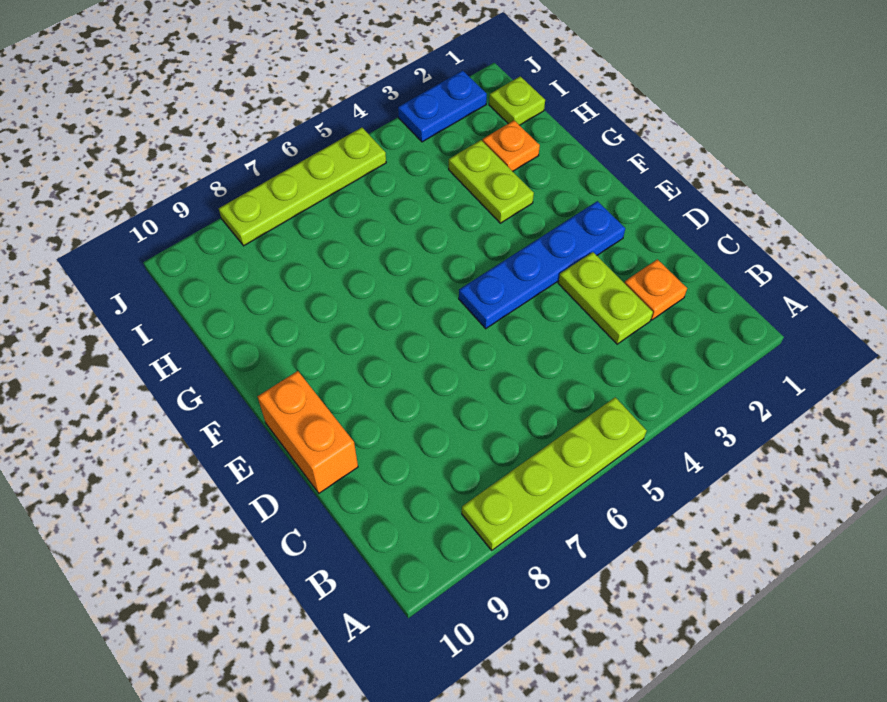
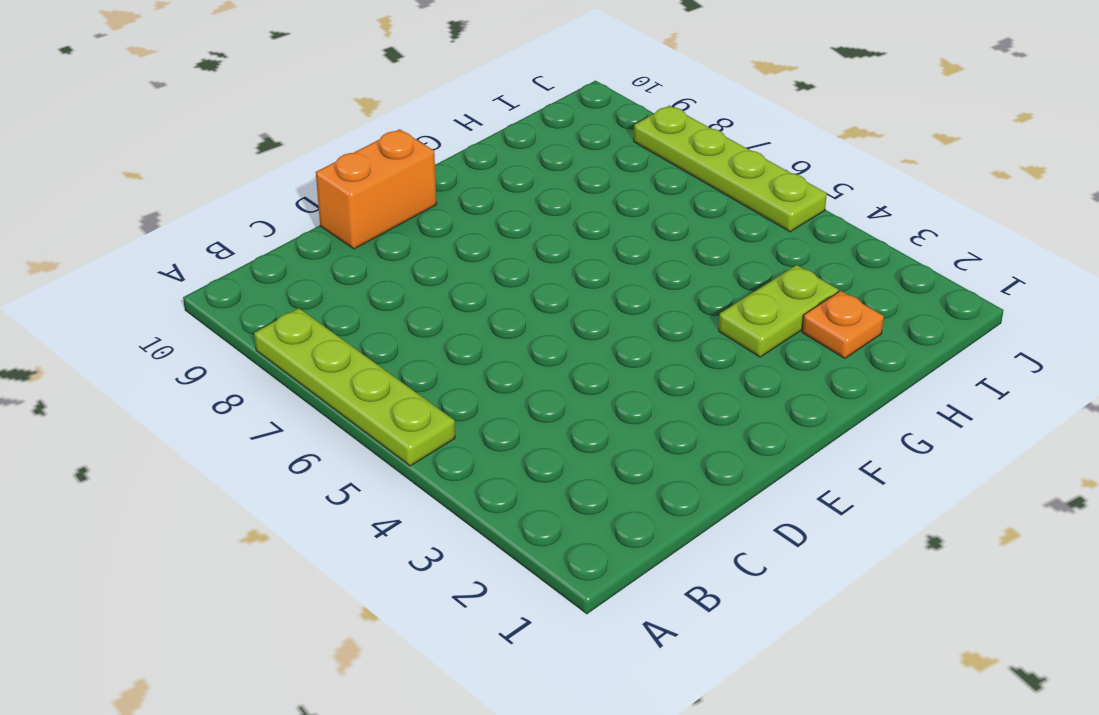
none -> orange plate C2 level 1
none -> lime plate C3:D3 level 1

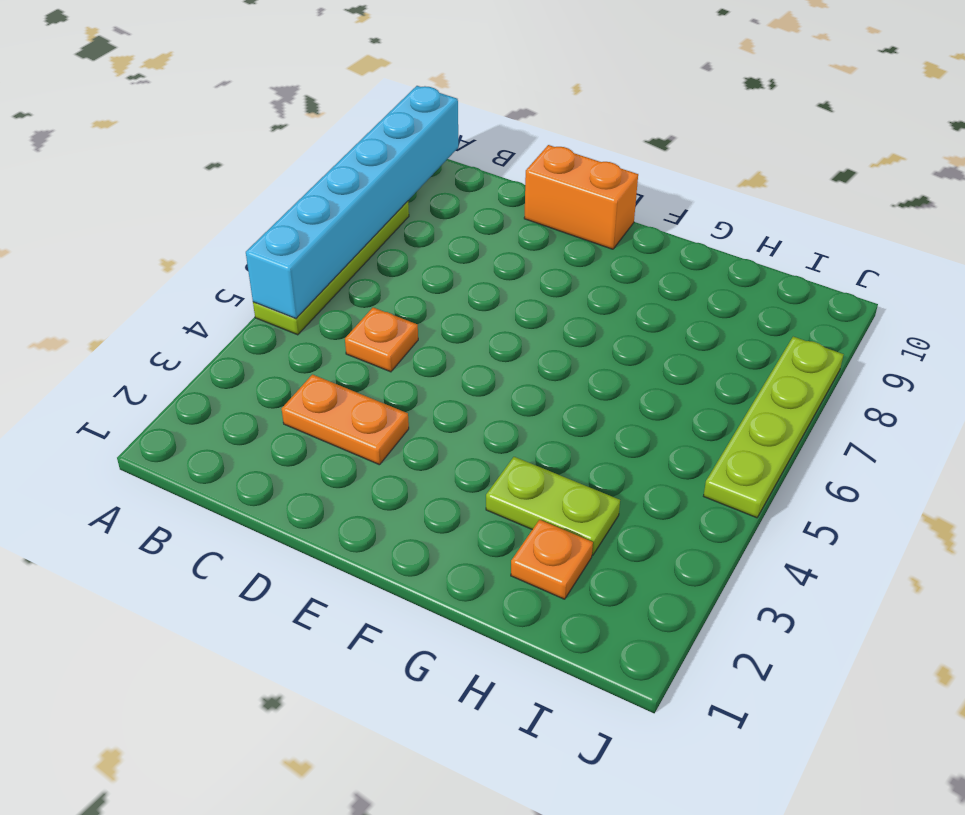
cyan brick A5:A10 level 2 -> none
orange plate C3:D3 level 1 -> lime plate C3:D3 level 1
orange plate C5 level 1 -> orange plate C2 level 1
none -> blue plate E2:E5 level 1
none -> lime plate I1 level 1

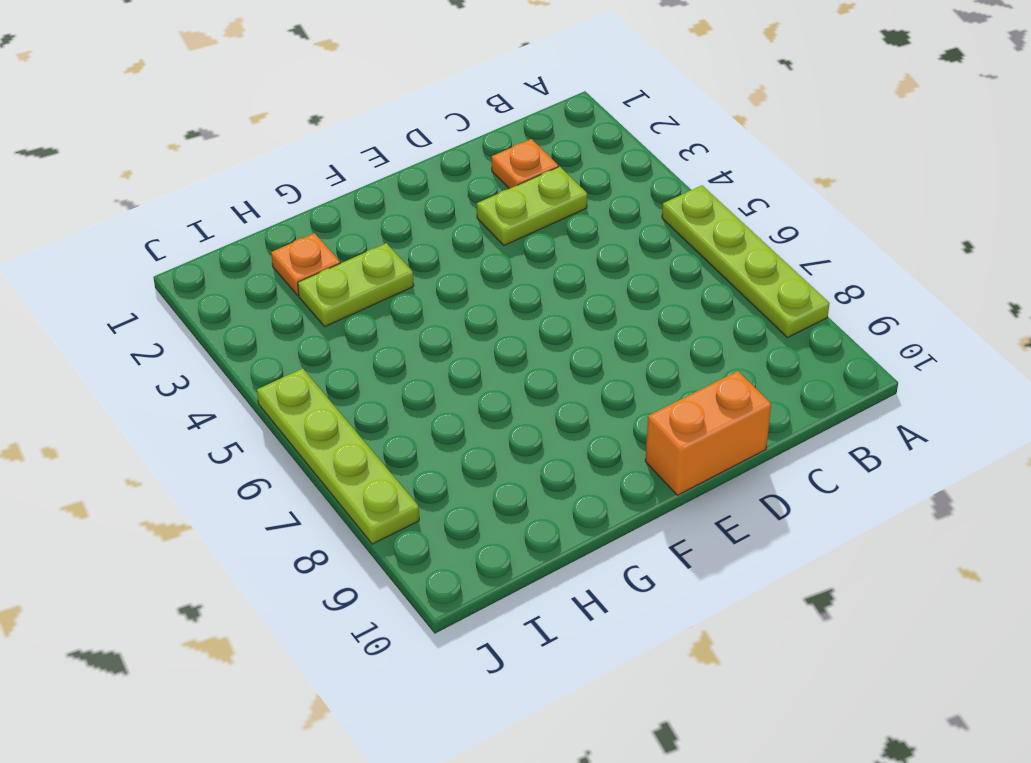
none -> blue plate E2:E5 level 1
none -> lime plate I1 level 1

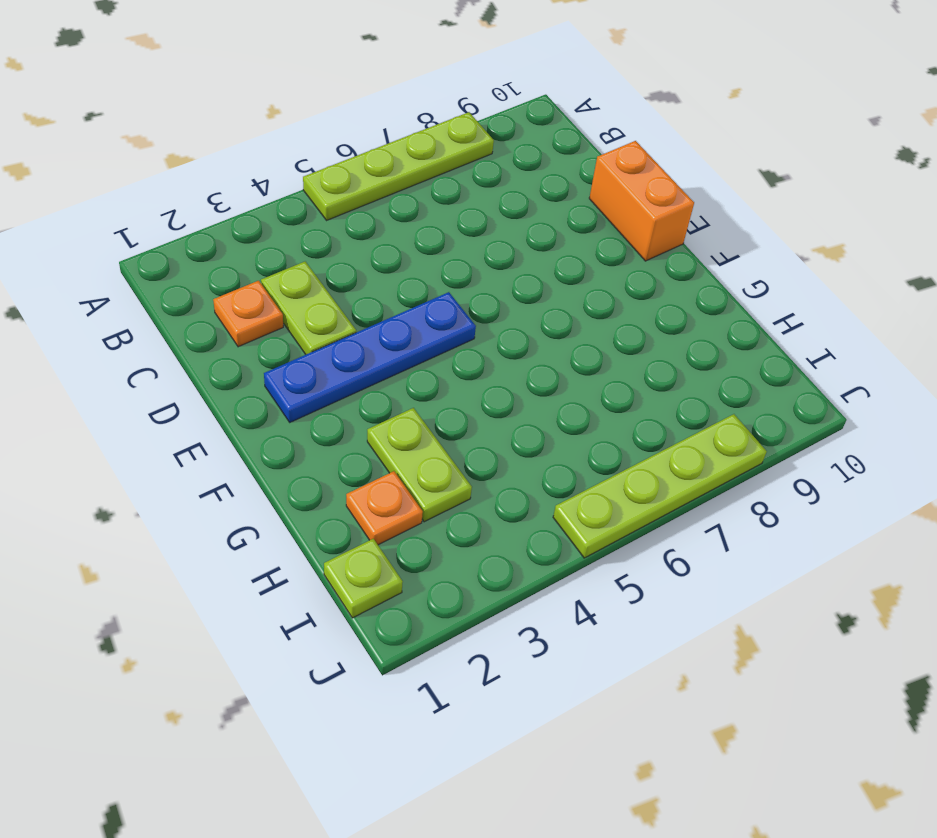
none -> blue plate J2:J3 level 1

